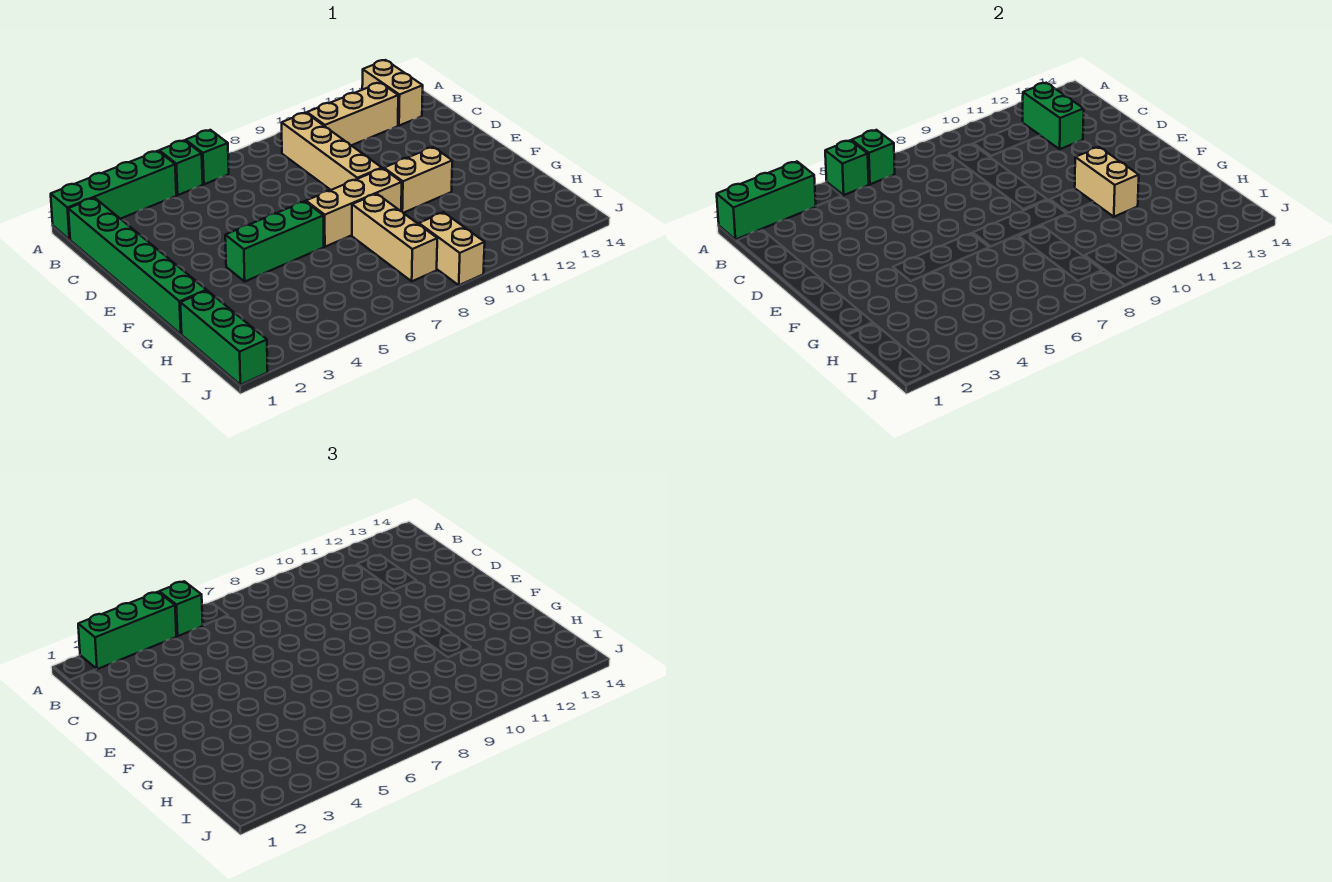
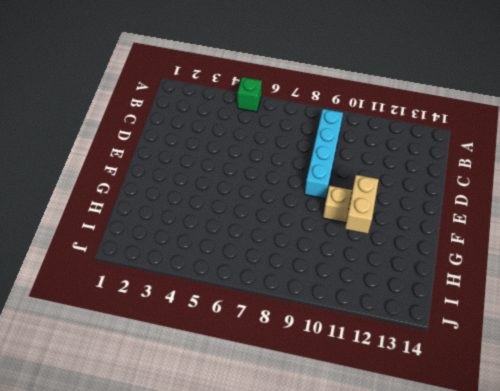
cyan brick B9:E9 level 1 -> tan brick B9:E9 level 1
none -> green brick A1:A4 level 1
none -> green brick A6 level 1
none -> tan brick A13:B13 level 1

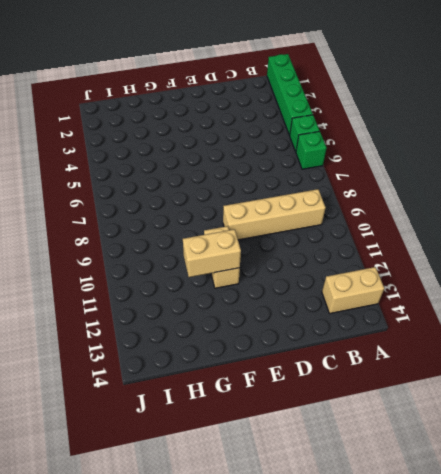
none -> green brick B1:G1 level 1
none -> tan brick B10:B12 level 1
none -> green brick F4:F6 level 1

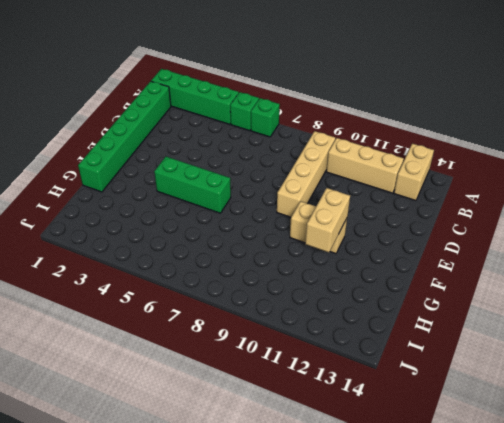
none -> tan brick F7:F9 level 1
none -> tan brick G8:I8 level 1
none -> green brick H1:J1 level 1

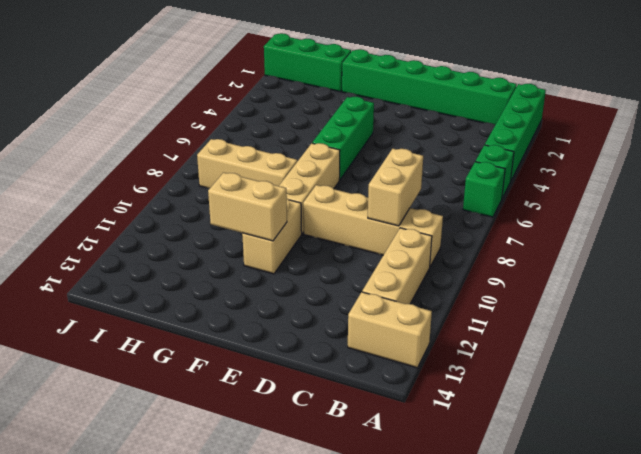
tan brick C8:C9 level 2 -> tan brick I9:J9 level 1
none -> green brick A1:A3 level 2
none -> green brick A5 level 2
none -> green brick A6 level 2

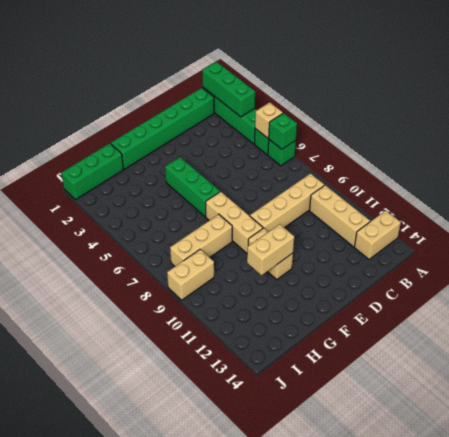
tan brick A5 level 2 -> green brick A5 level 2
none -> green brick B12:C12 level 2
none -> green brick A2:A4 level 3
none -> green brick A5 level 3

